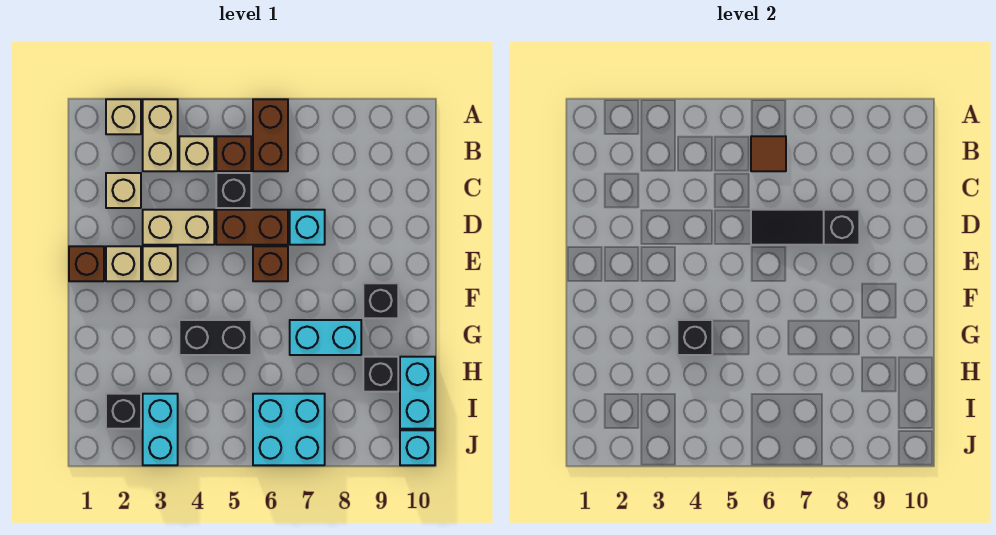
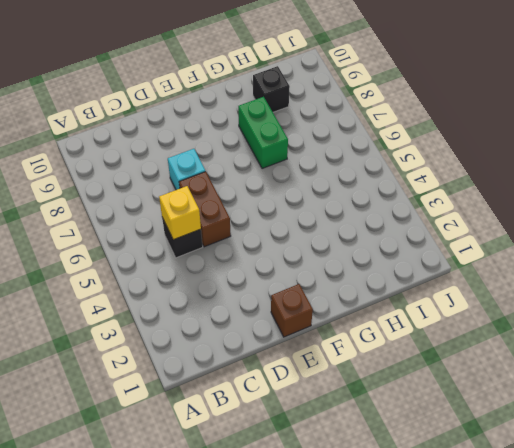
yellow brick C5 level 2 -> none
green brick G7:G8 level 1 -> cyan brick G7:G8 level 1
none -> tan brick A2 level 1
none -> tan brick A3:B3 level 1
none -> brown brick A6:B6 level 1

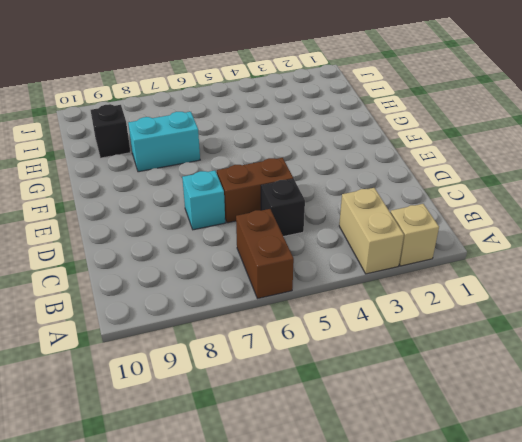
none -> tan brick B4 level 1
none -> brown brick B5 level 1
none -> tan brick C2 level 1

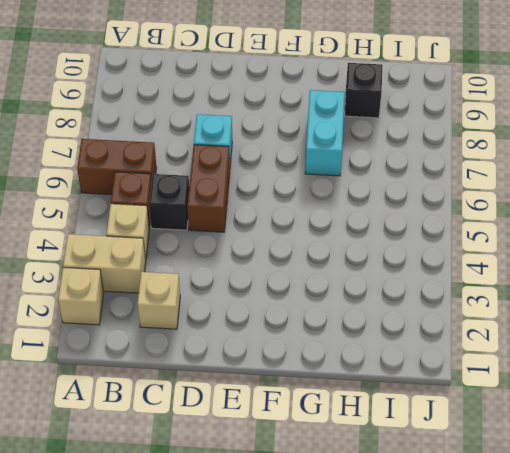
none -> tan brick D3:D4 level 1
none -> brown brick E1 level 1
none -> tan brick E2 level 1

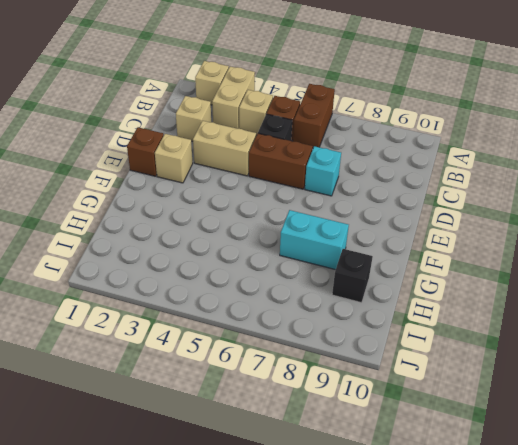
none -> tan brick E3 level 1
none -> brown brick E6 level 1
none -> black brick F9 level 1

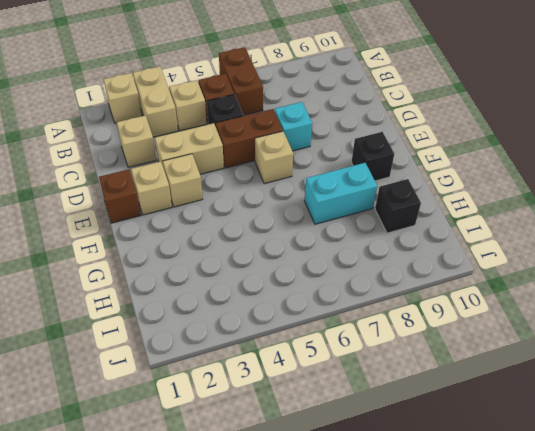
tan brick E6 level 1 -> brown brick E6 level 1
none -> black brick G4:G5 level 1
none -> cyan brick H10:I10 level 1
none -> black brick I2 level 1

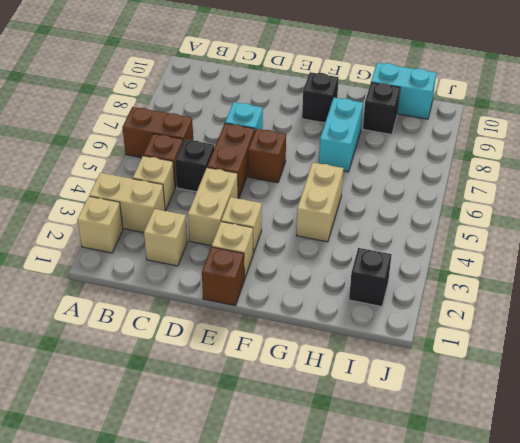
tan brick G4:G5 level 1 -> black brick G4:G5 level 1
none -> cyan brick I3:J3 level 1
none -> cyan brick I6:J7 level 1
none -> cyan brick J10 level 1

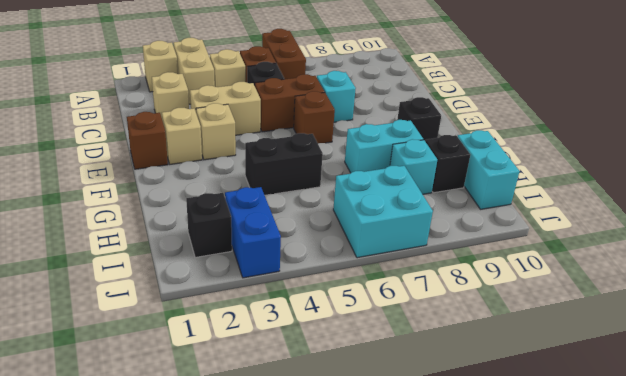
cyan brick H8 level 1 -> cyan brick J10 level 1
blue brick I3:J3 level 1 -> cyan brick I3:J3 level 1
none -> brown tile B6 level 2
none -> black slope D6:D8 level 2 top 8
none -> black brick G4 level 2

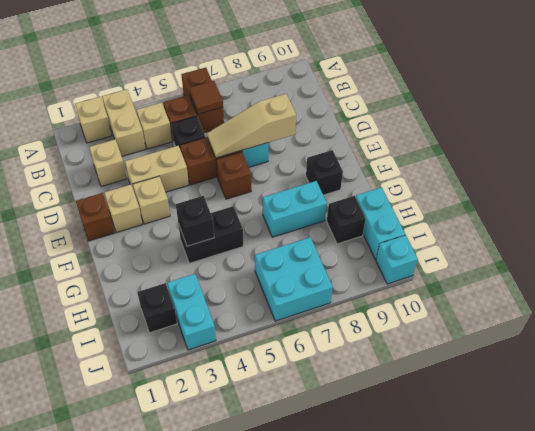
tan slope D6:D8 level 2 top 8 -> black slope D6:D8 level 2 top 8

